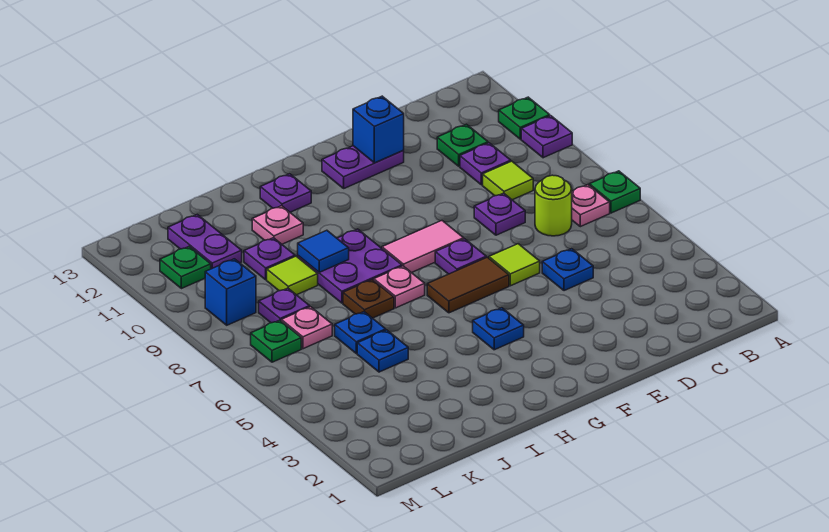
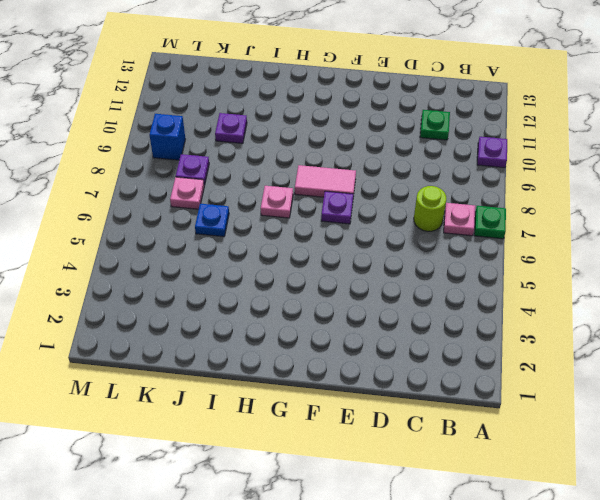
none -> green plate A11 level 1
none -> lime tile C9 level 1
none -> purple plate C10 level 1
none -> blue plate D5 level 1

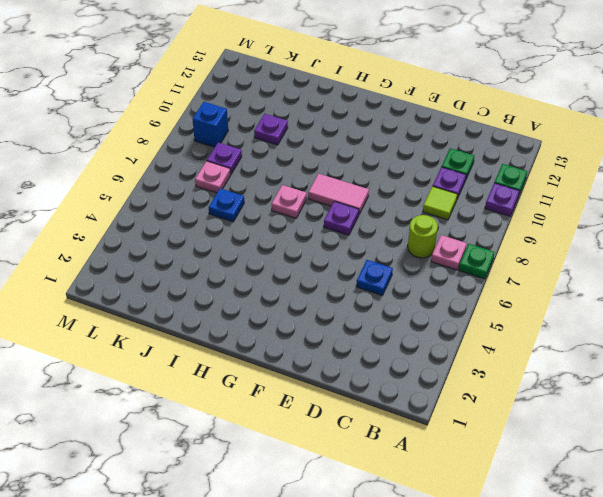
none -> purple plate D8 level 1
none -> lime tile E6 level 1
none -> purple plate E12:F12 level 1
none -> brown tile F6:G6 level 1

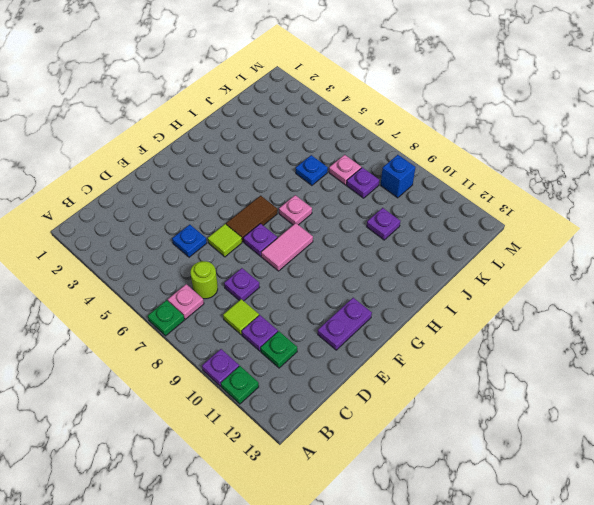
none -> blue plate G4 level 1
none -> purple plate H8:I9 level 1
none -> purple plate H12 level 1
none -> brown plate I7 level 1

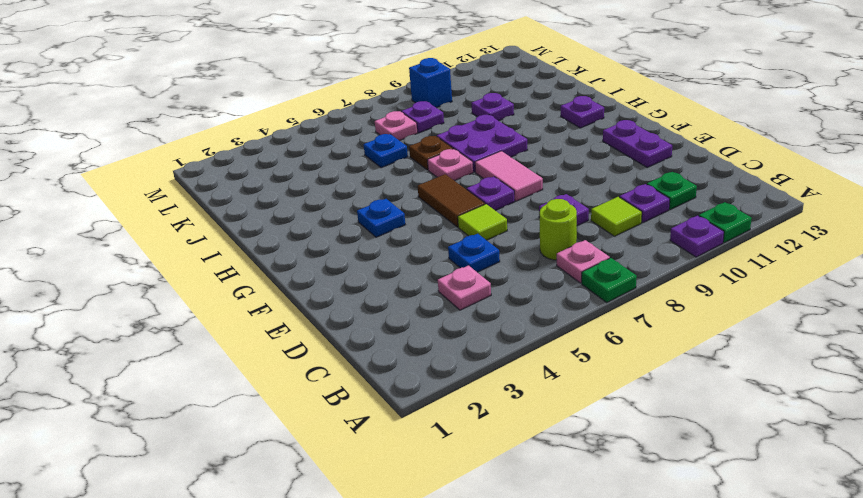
pink plate C4 level 1 -> pink plate I11 level 1
none -> blue plate J5 level 1
none -> lime tile J9 level 1
none -> purple plate K11:K12 level 1
none -> green plate L7 level 1

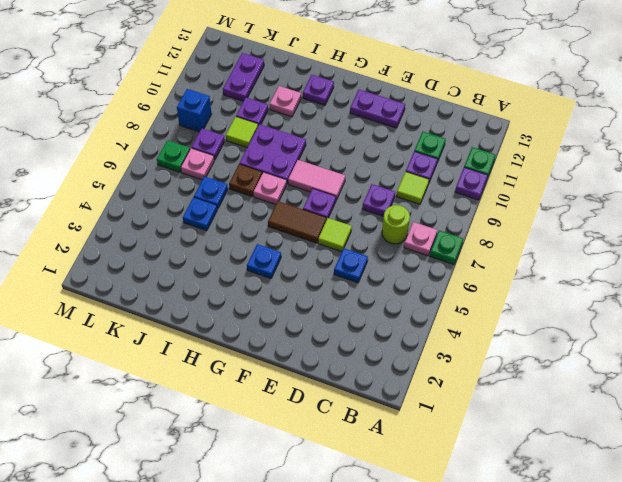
none -> green plate L11 level 1
none -> blue brick E12 level 2
none -> blue tile I9 level 2

